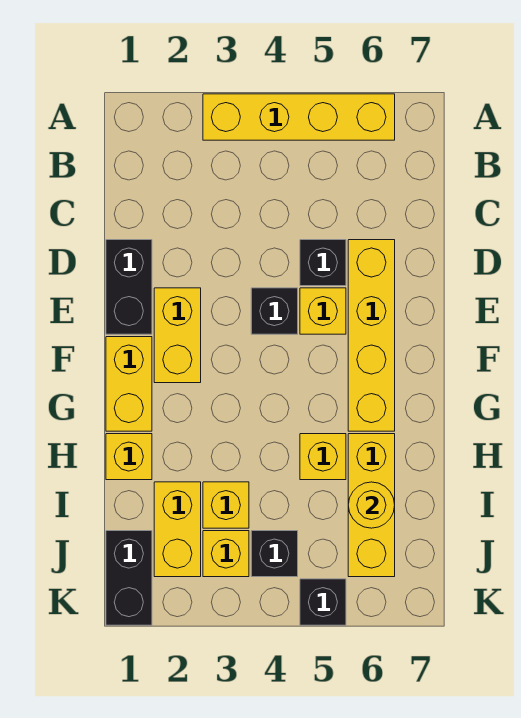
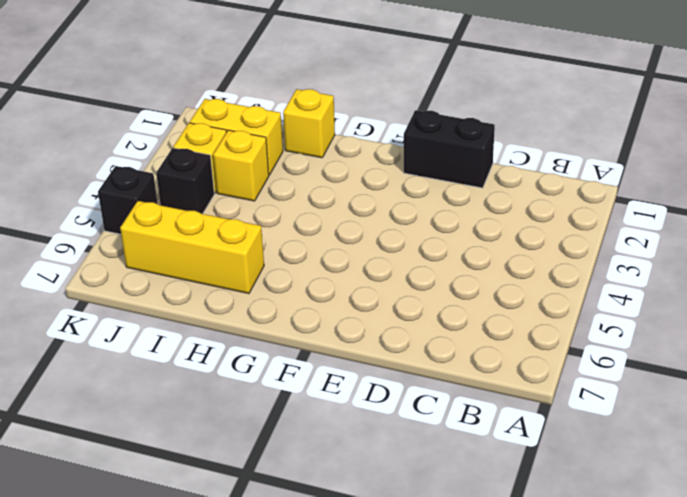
none -> yellow brick A3:A6 level 1
none -> black brick D5 level 1
none -> yellow brick D6:G6 level 1

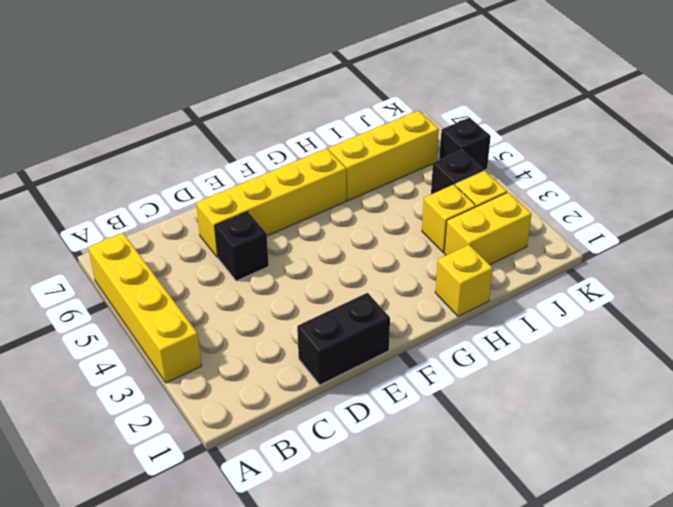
none -> yellow brick E2:F2 level 1
none -> black brick E4 level 1
none -> yellow brick E5 level 1

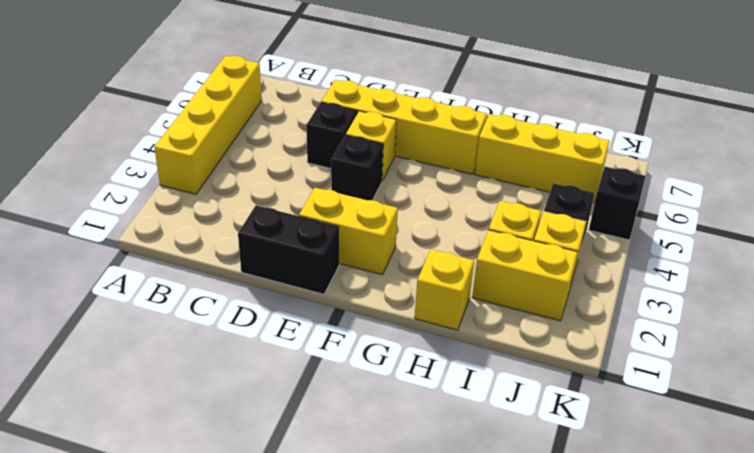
none -> yellow brick F1:G1 level 1
none -> yellow brick H5 level 1
none -> black brick J1:K1 level 1

